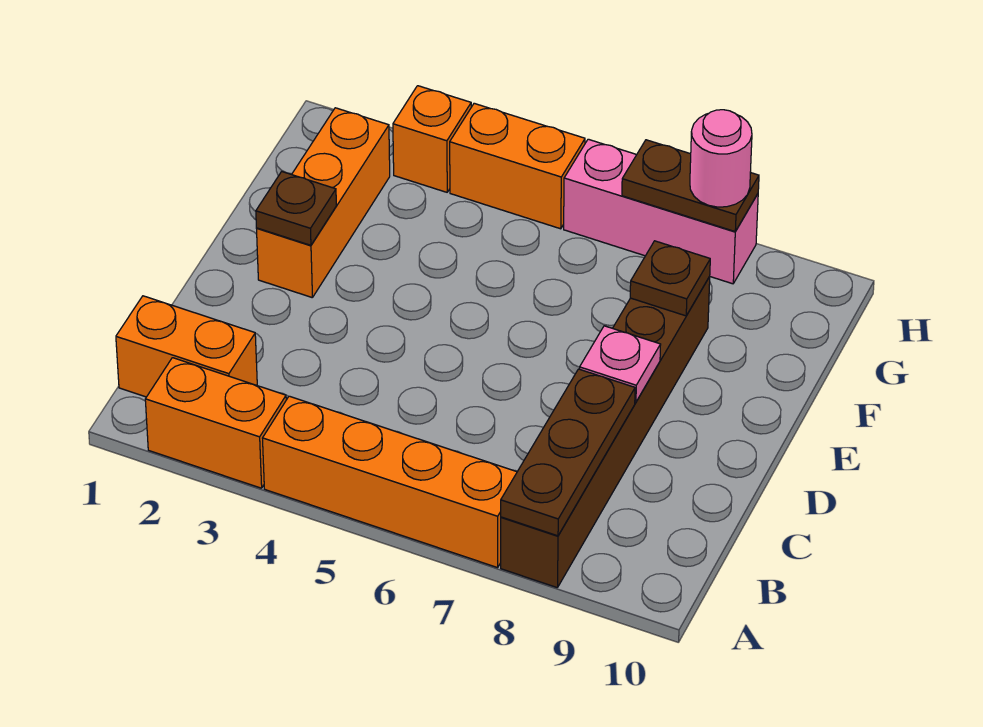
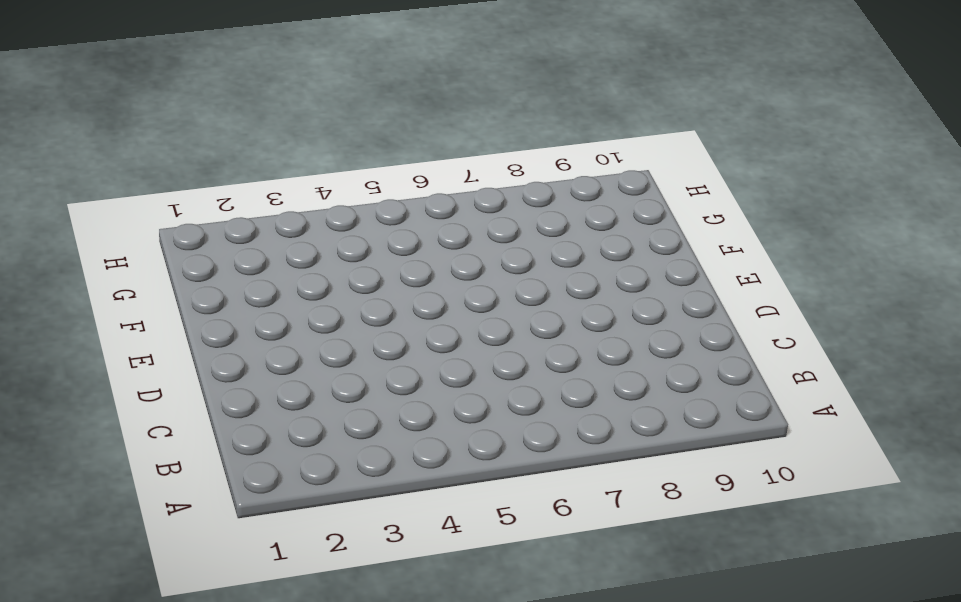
none -> orange brick A2:A3 level 1
none -> orange brick A4:A7 level 1
none -> brown brick A8:F8 level 1

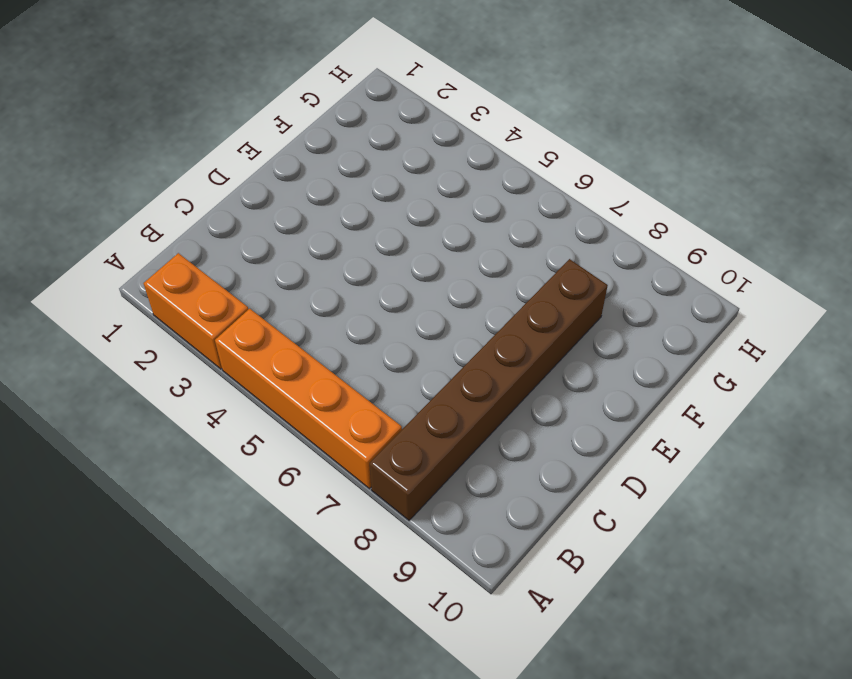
none -> orange brick B1:B2 level 1
none -> orange brick E2:G2 level 1
none -> orange brick H3 level 1

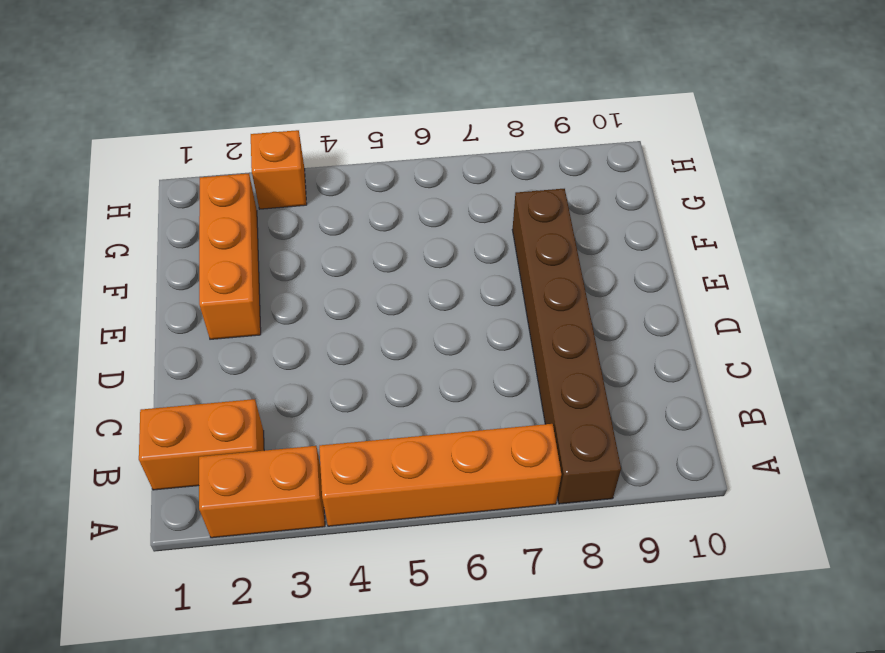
none -> orange brick H4:H5 level 1
none -> pink brick H6:H8 level 1
none -> brown plate A8:C8 level 2

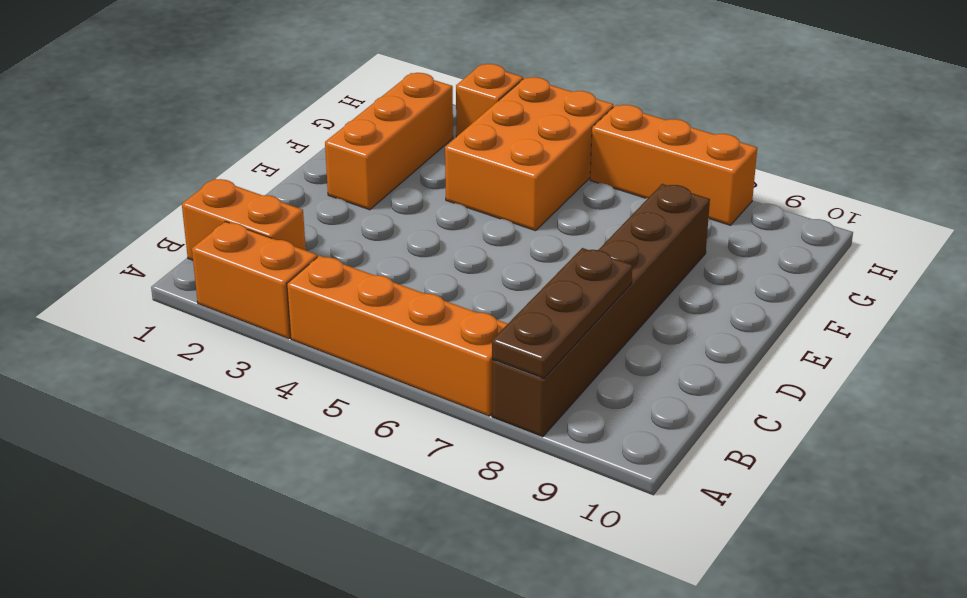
orange brick F4:H5 level 1 -> orange brick H4:H5 level 1
orange brick H6:H8 level 1 -> pink brick H6:H8 level 1
none -> pink plate D8 level 2
none -> brown plate E2 level 2
none -> brown plate F8 level 2

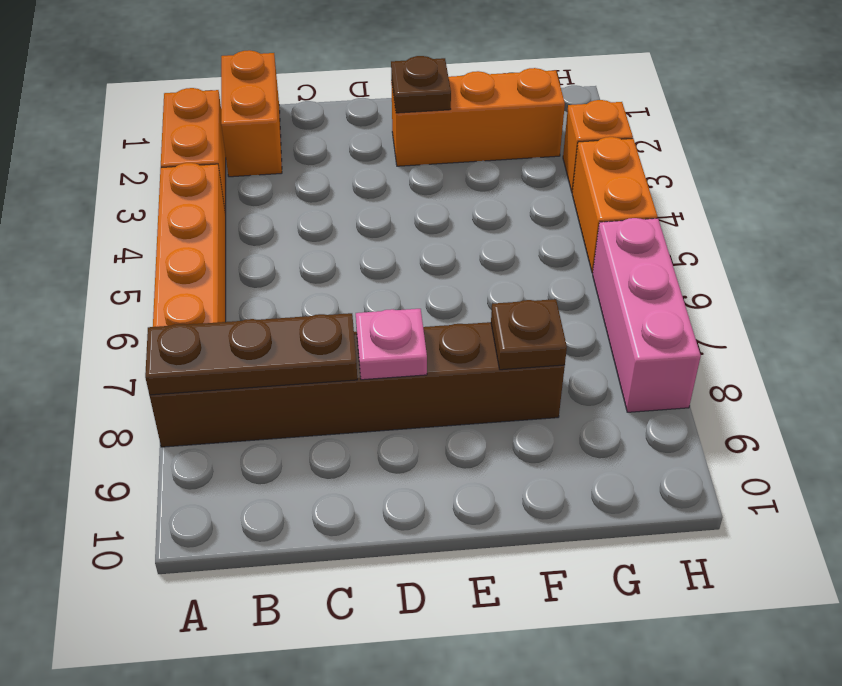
none -> brown plate H7:H8 level 2
none -> pink round brick H8 level 3

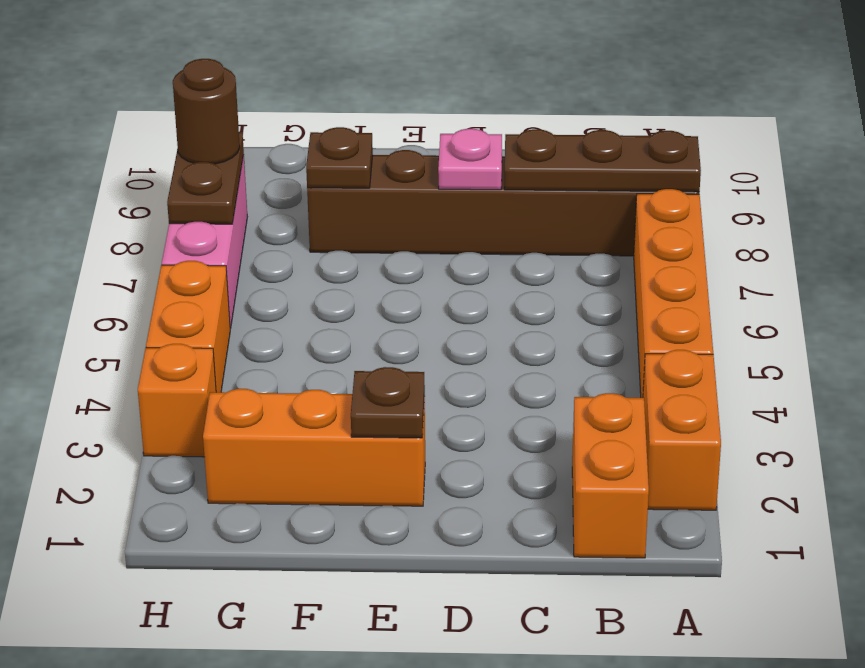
brown round brick H8 level 3 -> pink round brick H8 level 3

